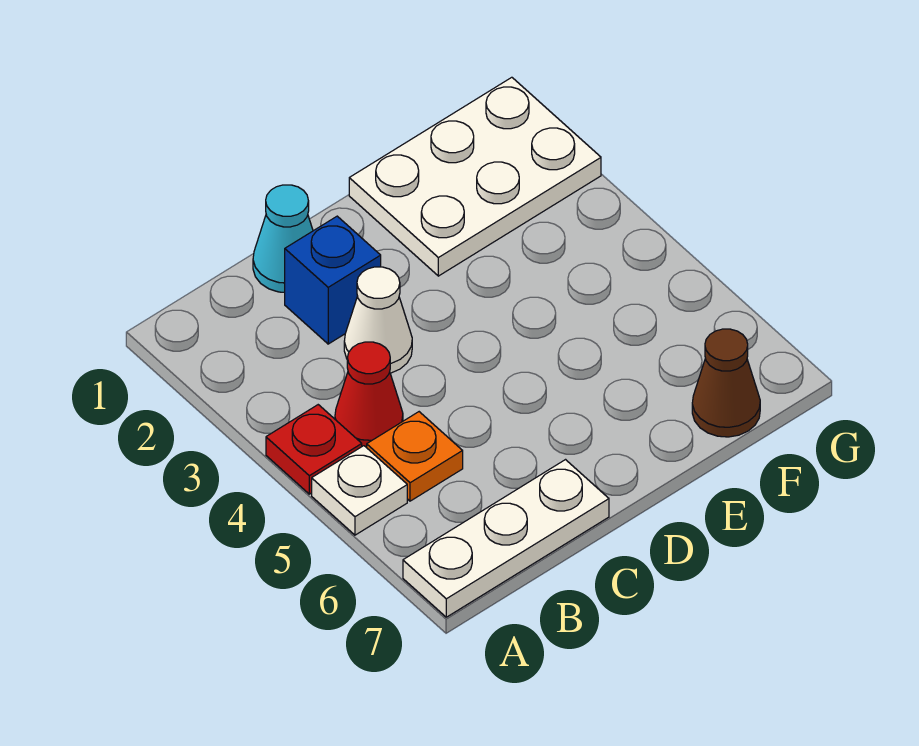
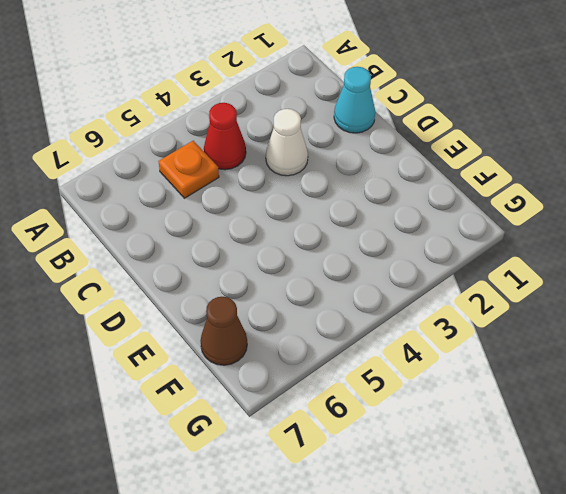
none -> red plate A4 level 1
none -> white plate A5 level 1

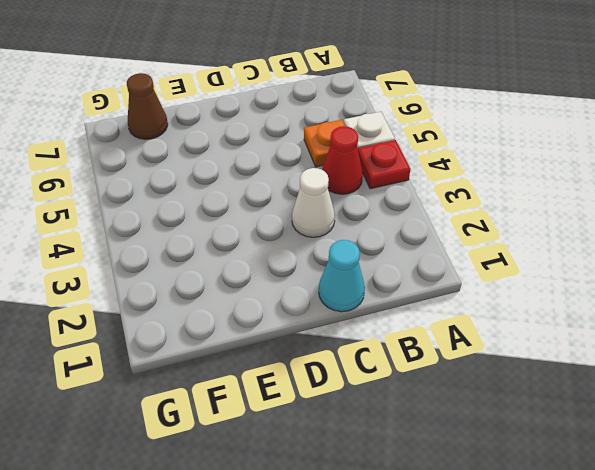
none -> white plate A7:C7 level 1
none -> blue brick C2 level 1

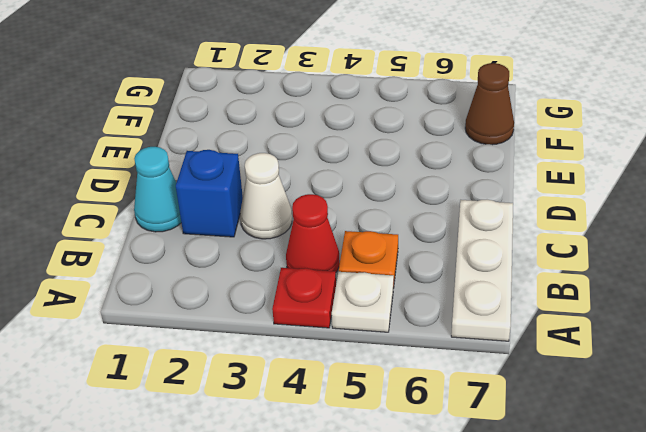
none -> white plate E1:G2 level 1

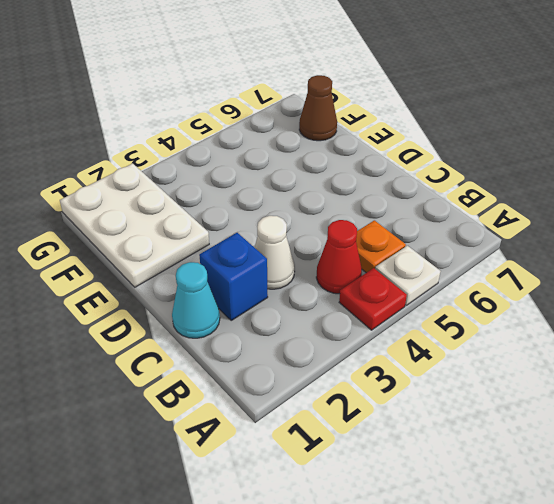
none -> white plate A7:C7 level 1

